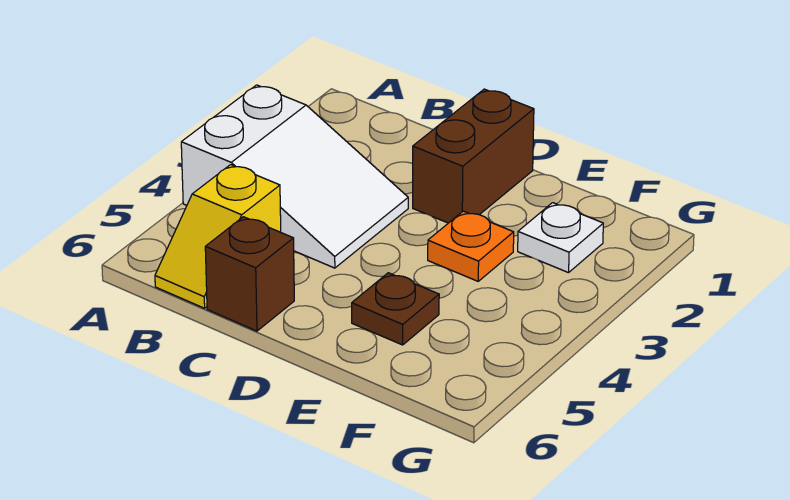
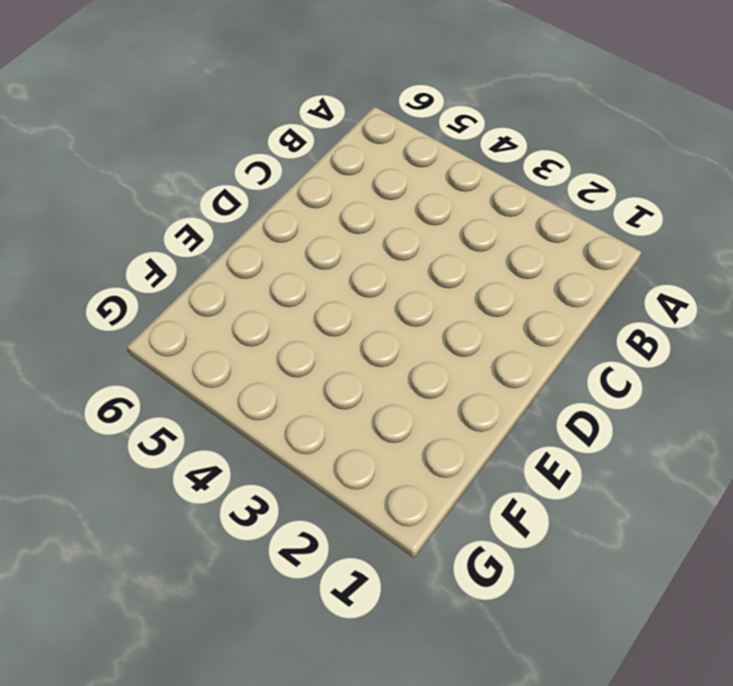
none -> white slope A3:C4 level 1 top A
none -> yellow slope B5:B6 level 1 top 5

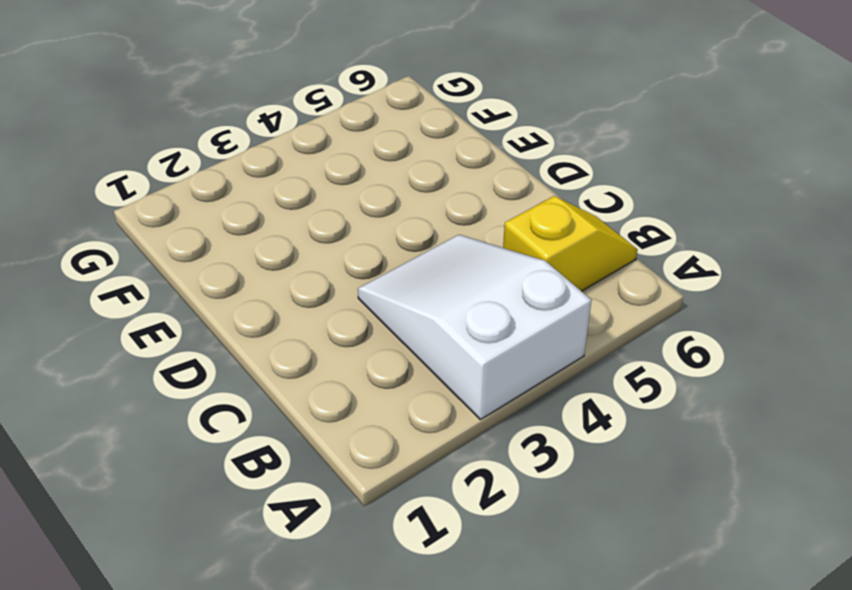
none -> brown brick C6 level 1
none -> brown brick D1:D2 level 1

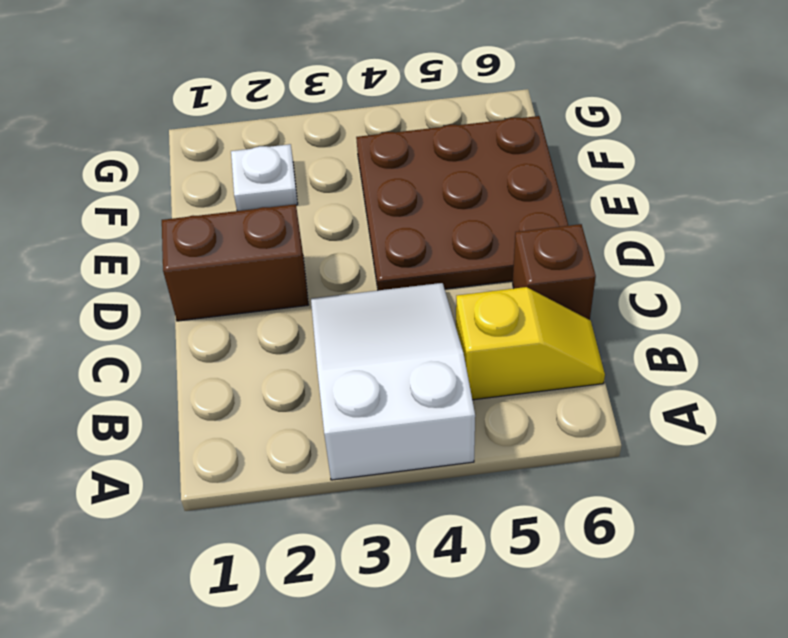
brown plate D4:F6 level 1 -> brown plate E5 level 1
none -> orange plate E3 level 1

